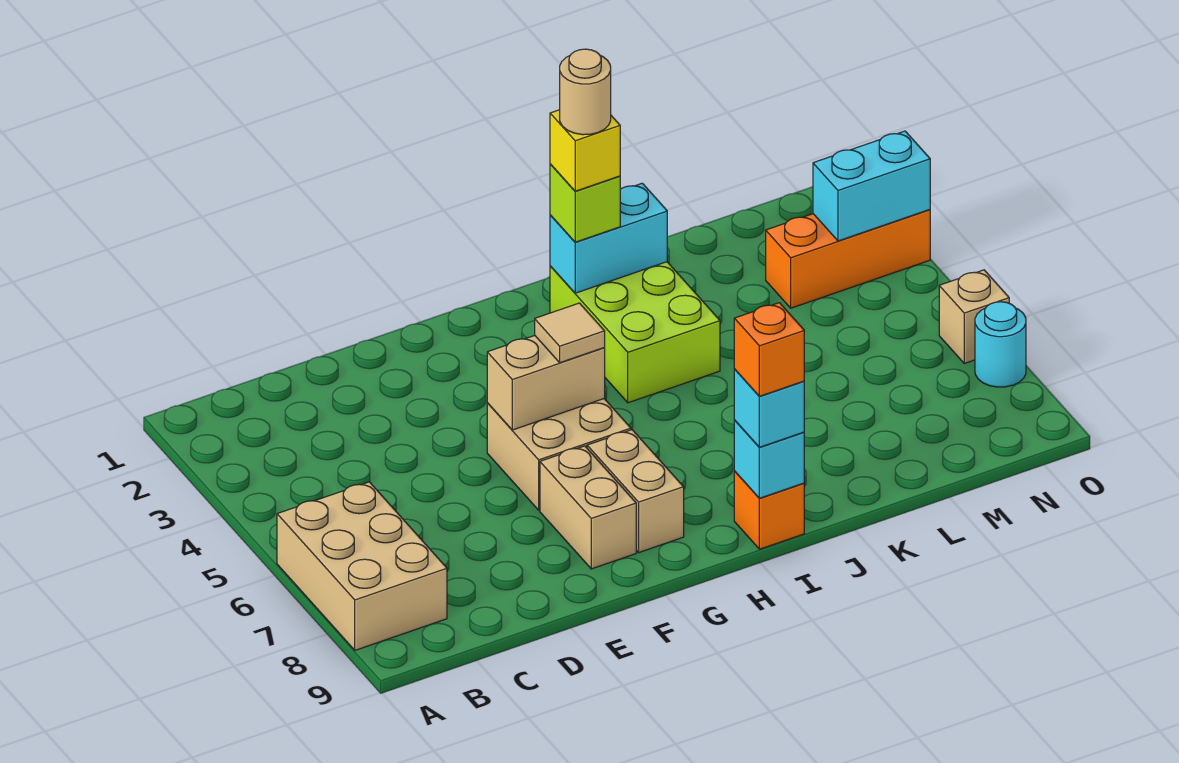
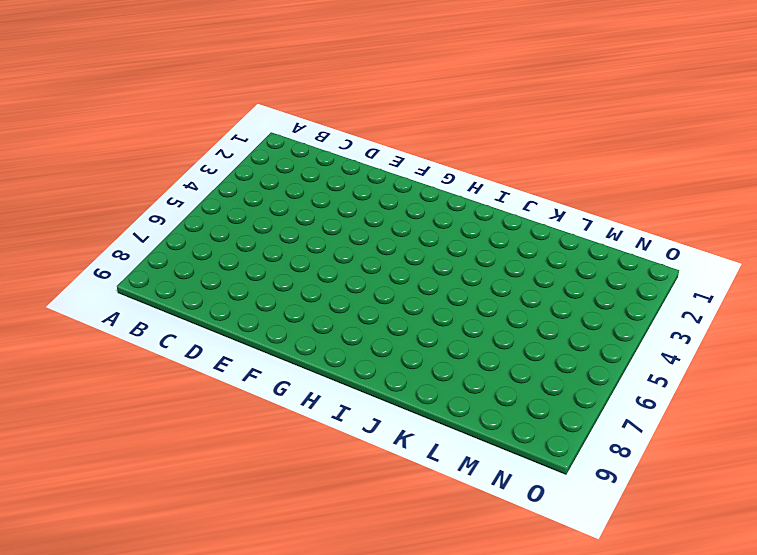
none -> tan brick A6:B8 level 1
none -> tan brick F5:G6 level 1
none -> tan brick F7:F8 level 1

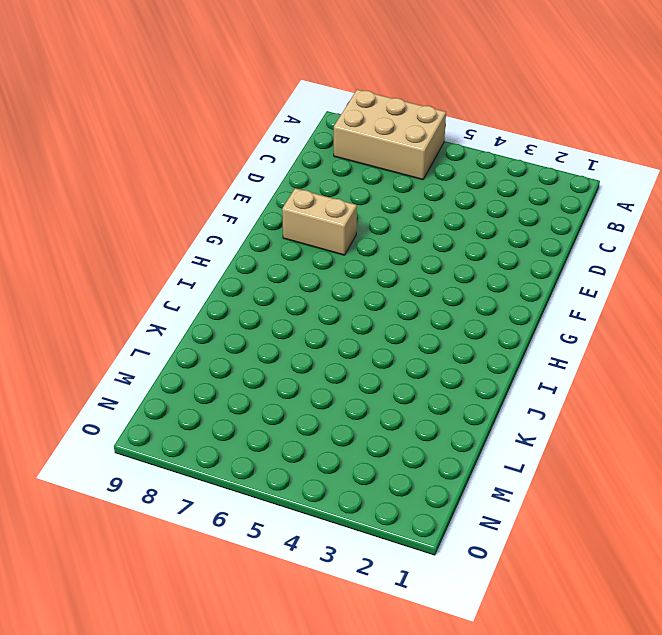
none -> tan brick F5:G6 level 1
none -> tan brick G7:G8 level 1
none -> lime brick I2:J4 level 1

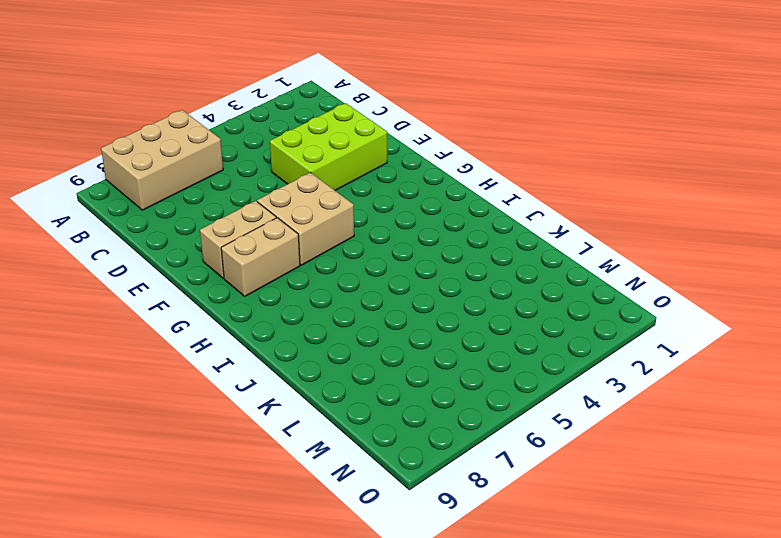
lime brick D2:E4 level 1 -> lime brick I2:J4 level 1
none -> orange brick I9 level 1
none -> orange brick M3:O3 level 1
none -> tan brick O6 level 1

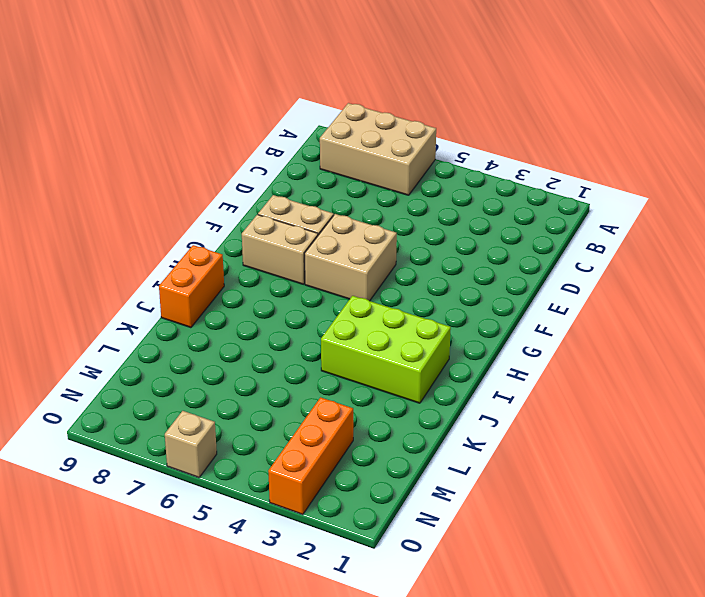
orange brick I9:J9 level 1 -> orange brick I9 level 1
none -> cyan round brick O7 level 1
none -> tan brick F5:G5 level 2
none -> cyan brick I2:J2 level 2

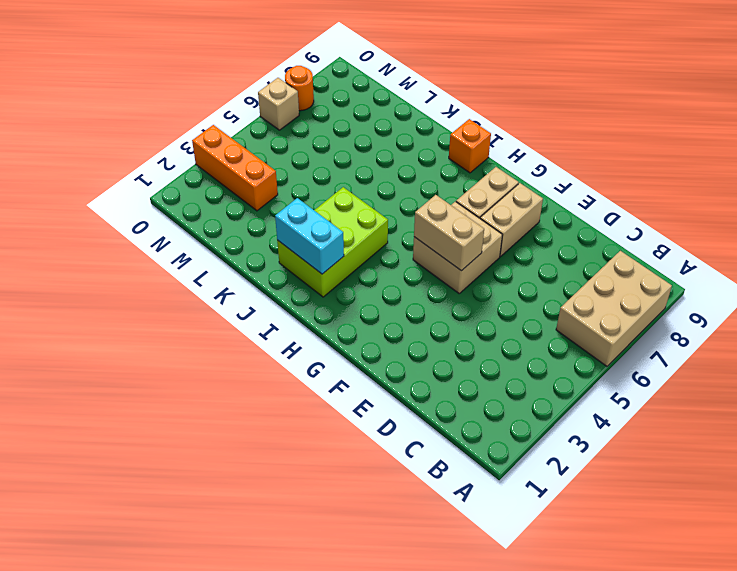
orange round brick O7 level 1 -> cyan round brick O7 level 1
none -> cyan brick I9 level 2
none -> cyan brick N3:O3 level 2
none -> tan tile G5 level 3

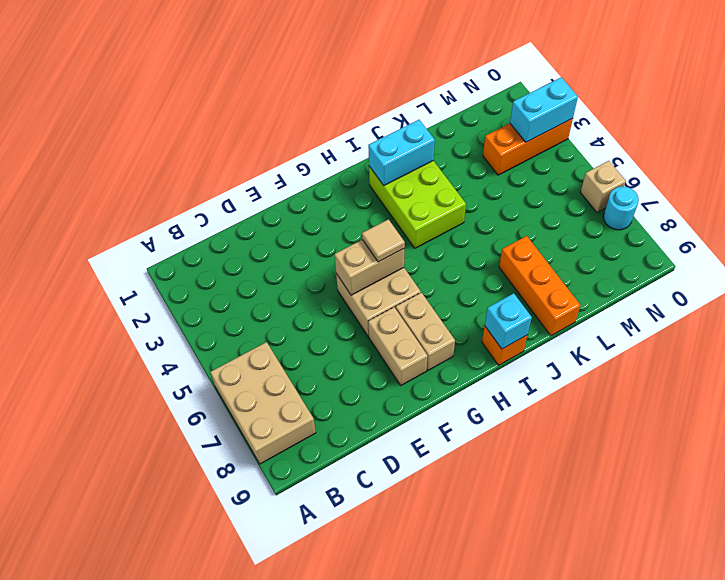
orange brick K7:K9 level 1 -> none
none -> lime brick I2 level 3
none -> cyan brick I9 level 3
none -> yellow brick I2 level 4

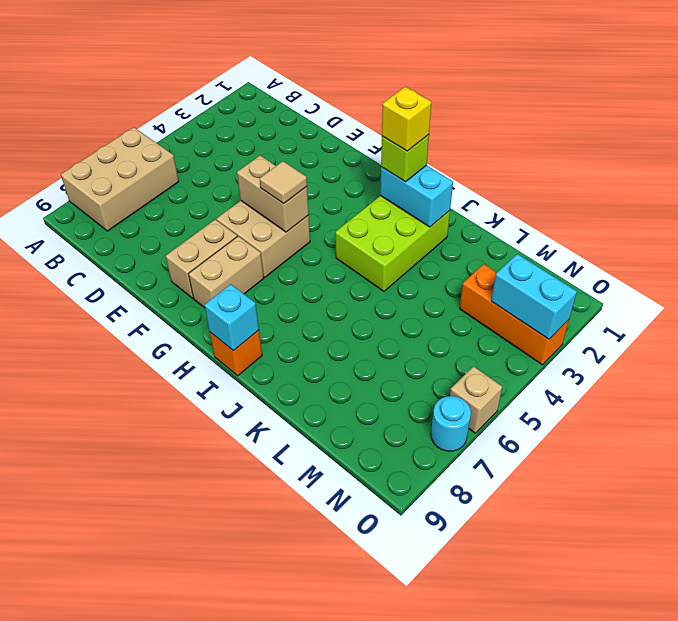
none -> cyan brick I9 level 3
none -> orange brick I9 level 4
none -> tan round brick I2 level 5

